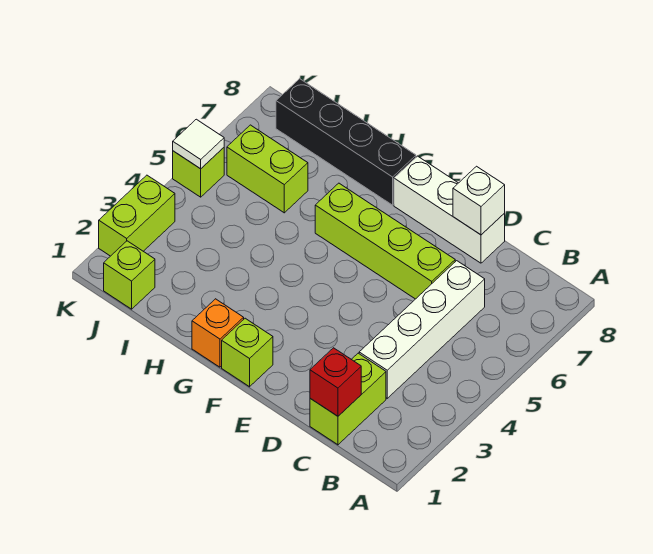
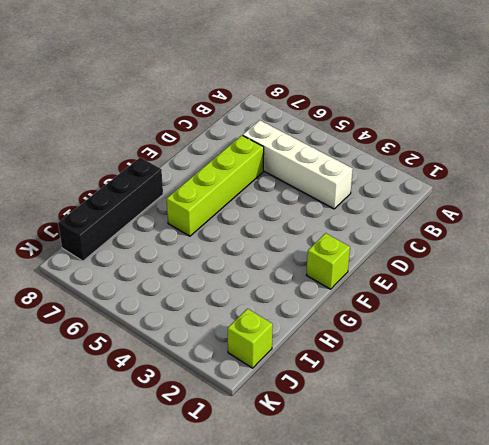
none -> lime brick C1:C2 level 1
none -> white brick D8:F8 level 1
none -> orange brick G1 level 1

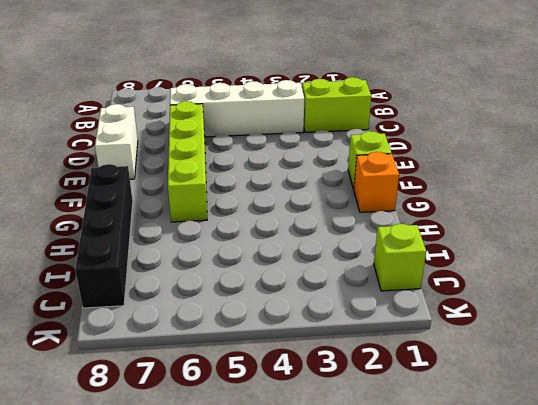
white brick D8:E8 level 1 -> white brick D8:F8 level 1
none -> lime brick I6:J6 level 1
none -> lime brick K2:K3 level 1
none -> lime brick K5 level 1

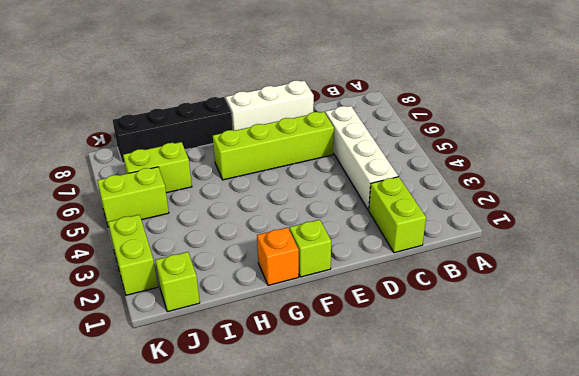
lime brick J5:K5 level 1 -> lime brick K5 level 1
none -> red brick C1 level 2
none -> white brick D8 level 2
none -> white tile K5 level 2

